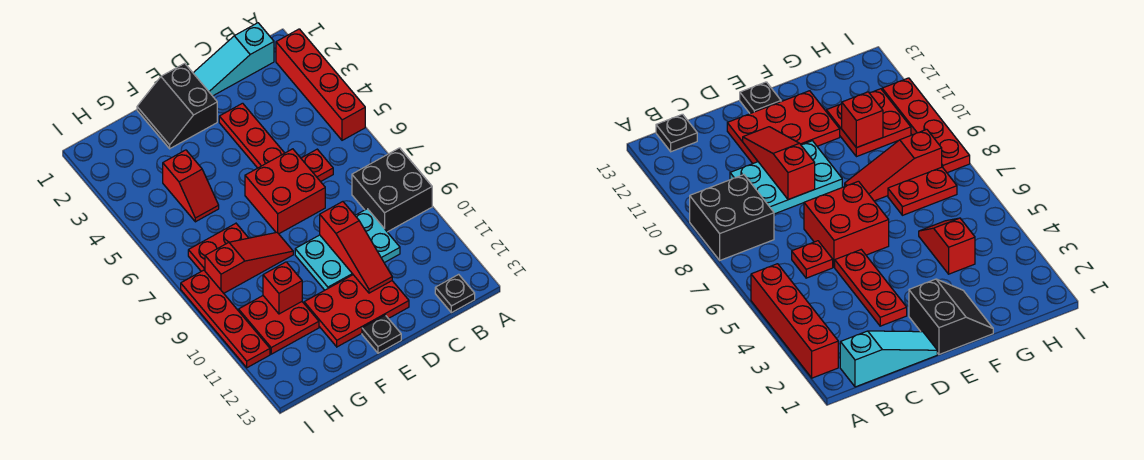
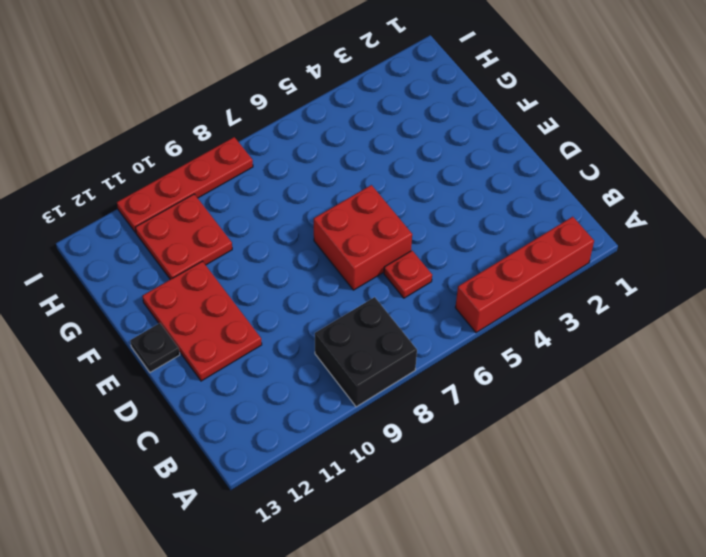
none -> cyan slope B1:D1 level 1 top B
none -> black plate B13 level 1
none -> cyan plate C9:E10 level 1

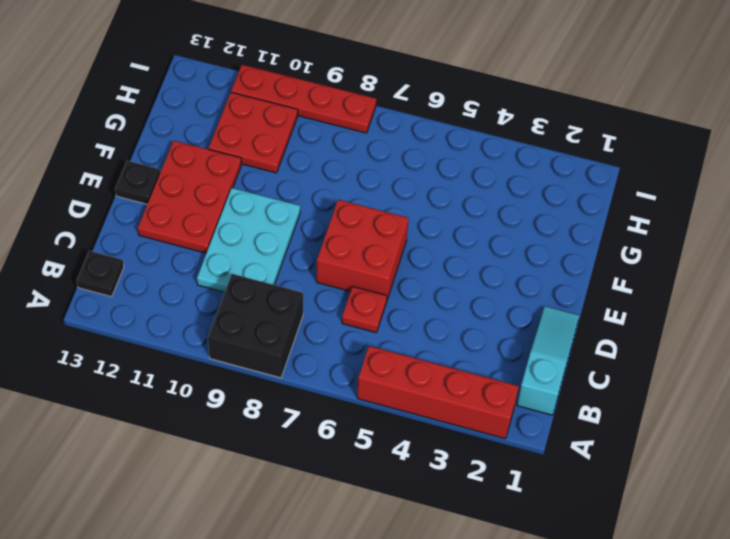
none -> red plate D3:D5 level 1
none -> black slope E1:F2 level 1 top E
none -> red slope F8:H8 level 1 top H

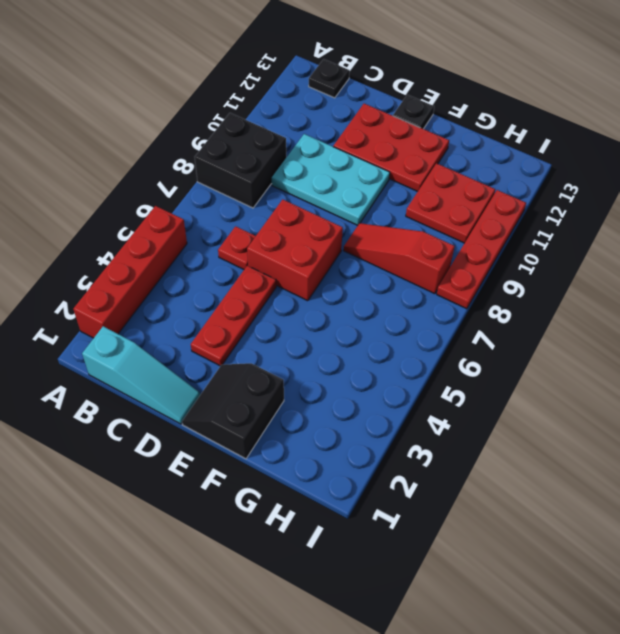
black slope E1:F2 level 1 top F -> black slope E1:F2 level 1 top E
none -> red slope G4:G5 level 1 top 4
none -> red plate G7:H7 level 1
none -> red slope D9:D11 level 2 top 9

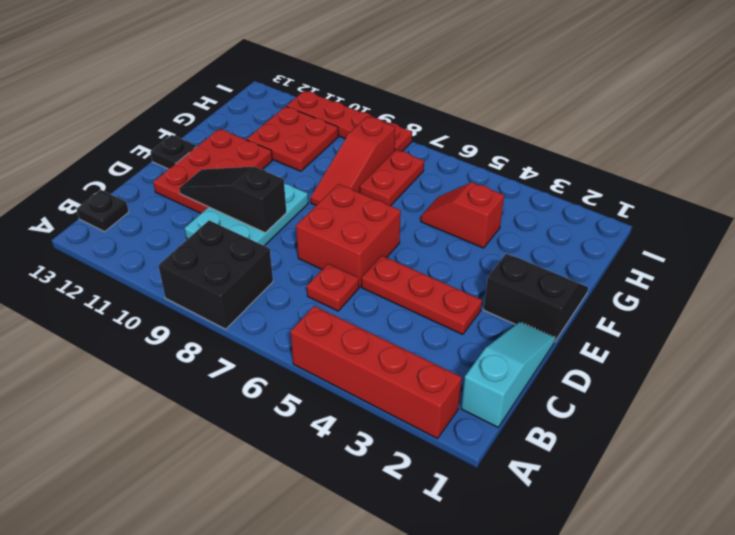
black slope D9:D11 level 2 top 9 -> red slope D9:D11 level 2 top 9
none -> red brick G10 level 2

